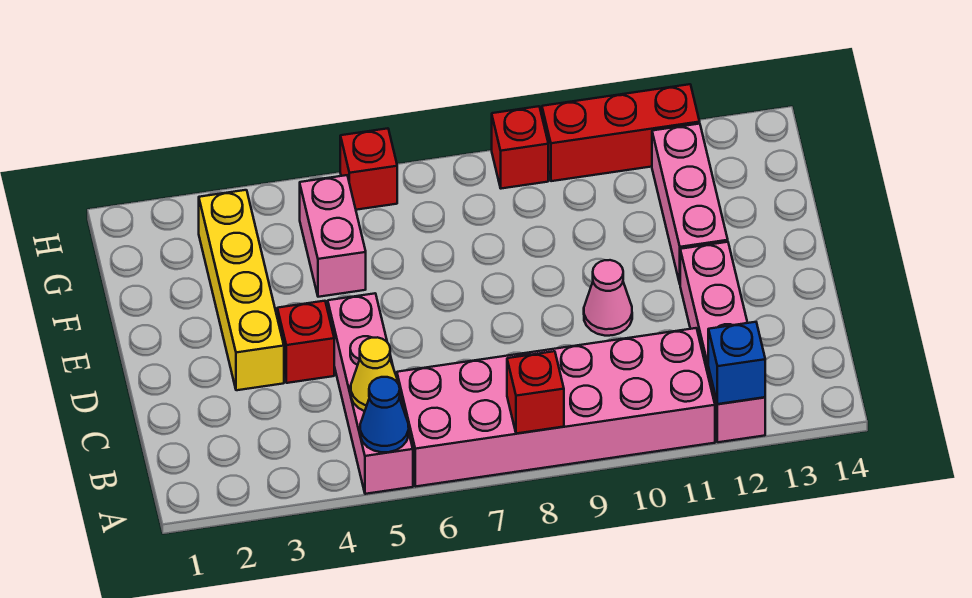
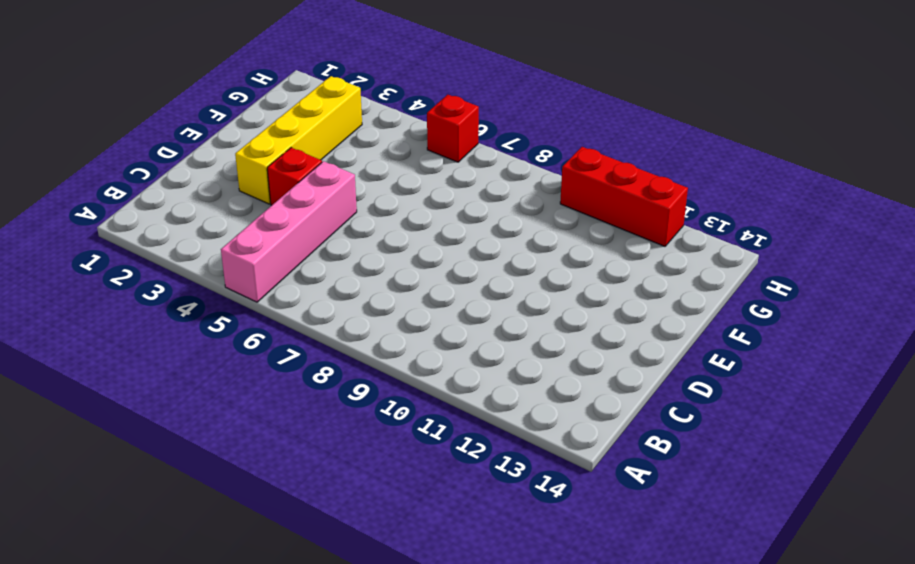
none -> pink brick A6:B11 level 1
none -> pink brick A12:D12 level 1
none -> pink cone D10 level 1

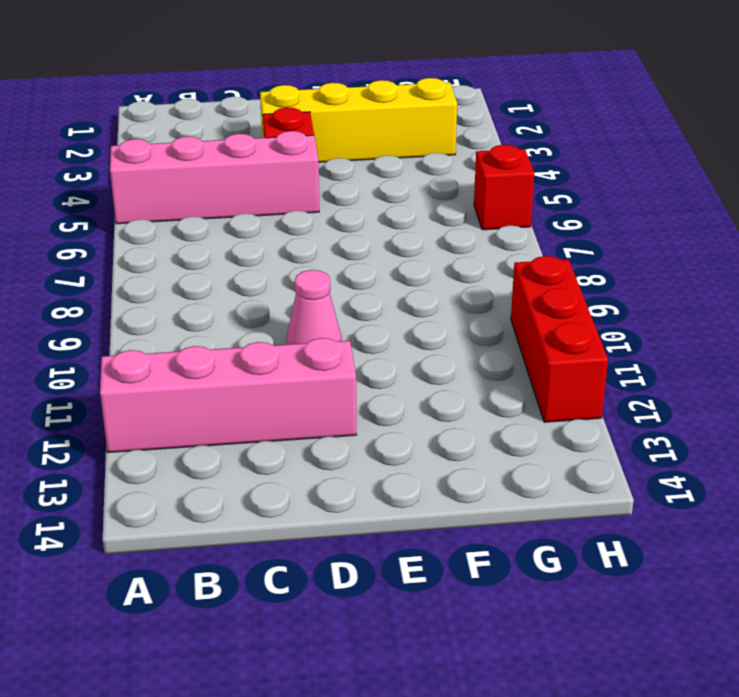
none -> pink brick A6:B11 level 1
none -> pink brick E12:G12 level 1
none -> pink brick F5:G5 level 1

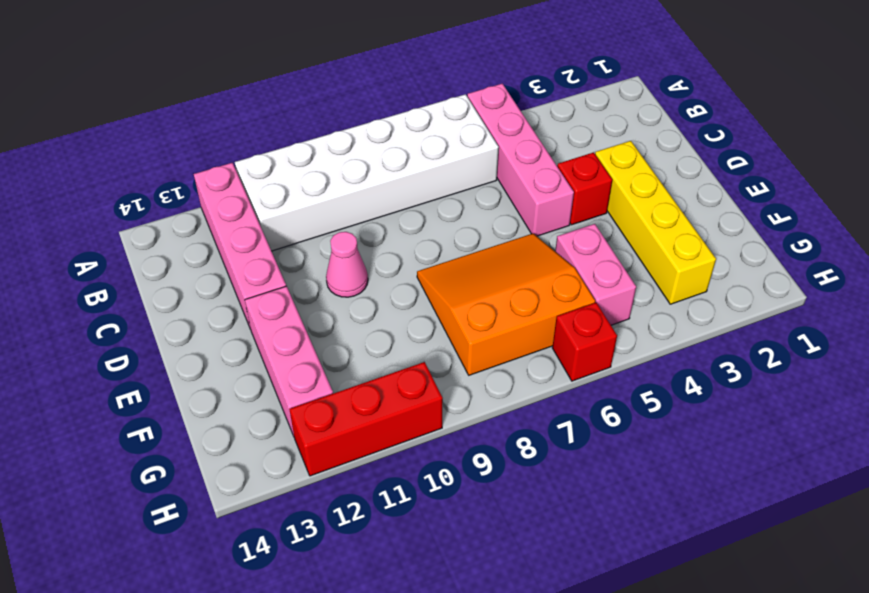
white brick A6:B11 level 1 -> pink brick A6:B11 level 1
orange slope E6:G8 level 1 top G -> none
none -> red brick H9 level 1
none -> blue cone A5 level 2
none -> red brick A8 level 2

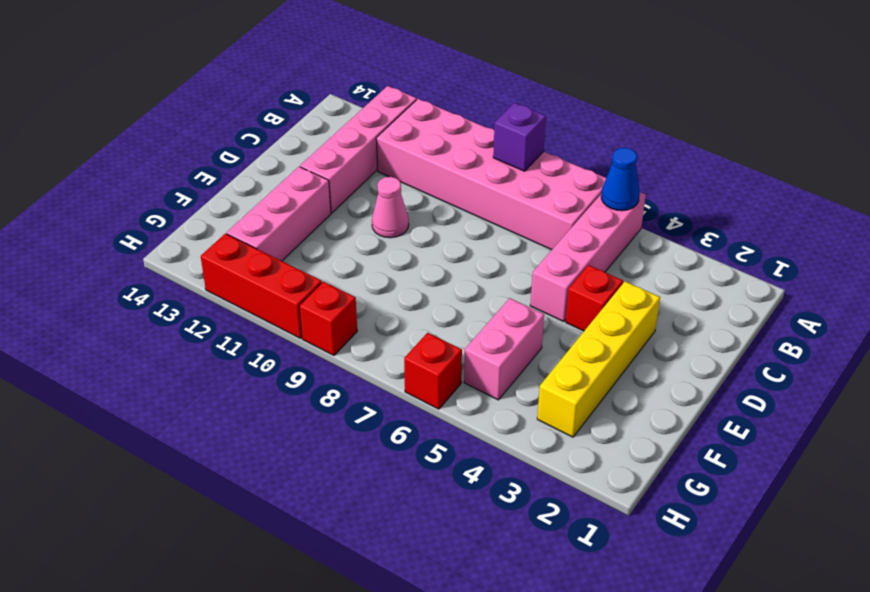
purple brick A8 level 2 -> red brick A8 level 2
none -> blue brick A12 level 2
none -> yellow cone B5 level 2

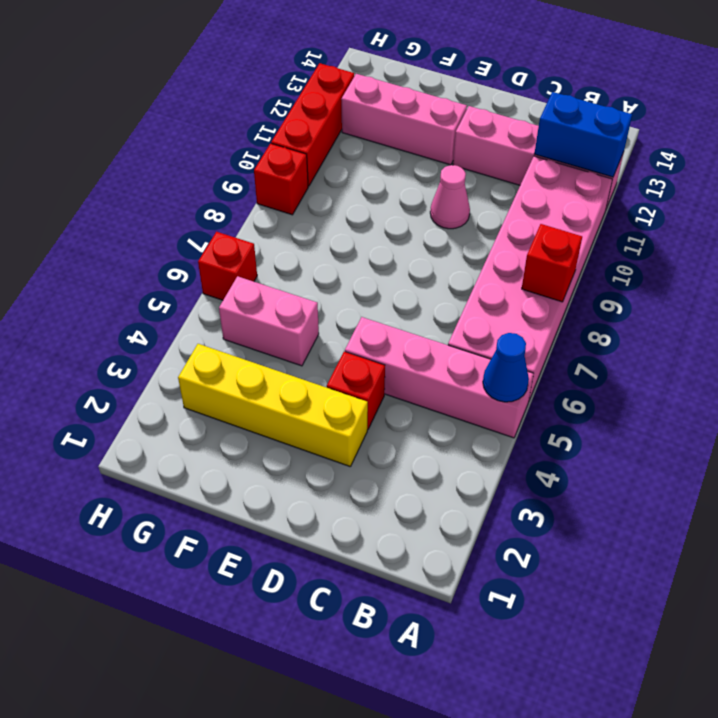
blue brick A12:B12 level 2 -> blue brick A12 level 2
none -> yellow cone B5 level 2

